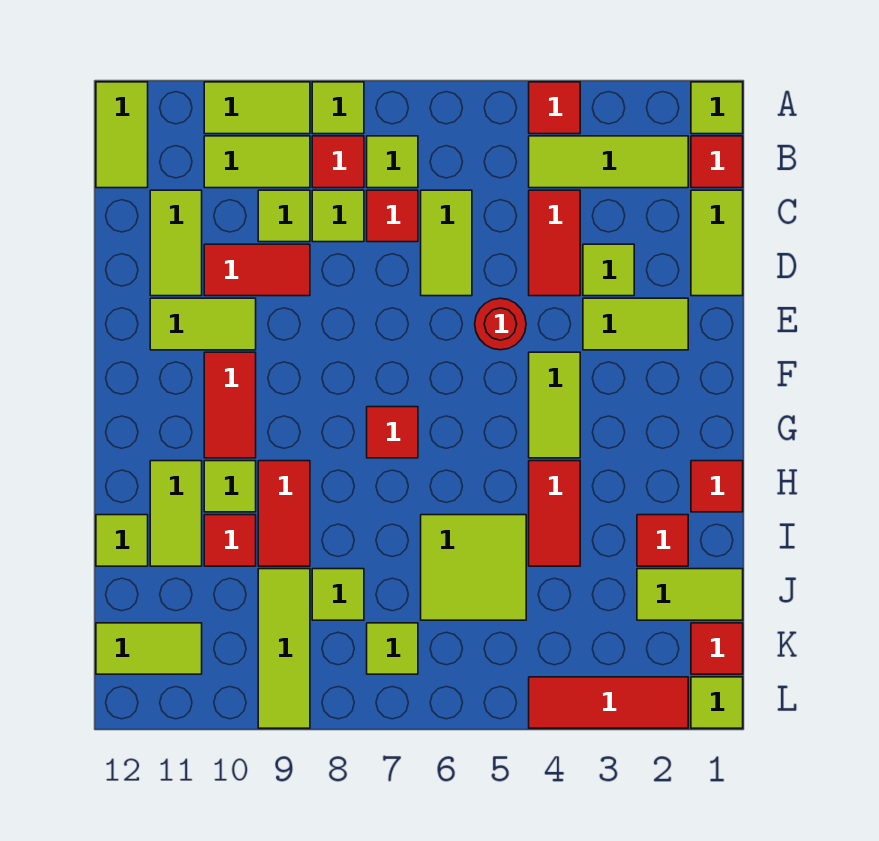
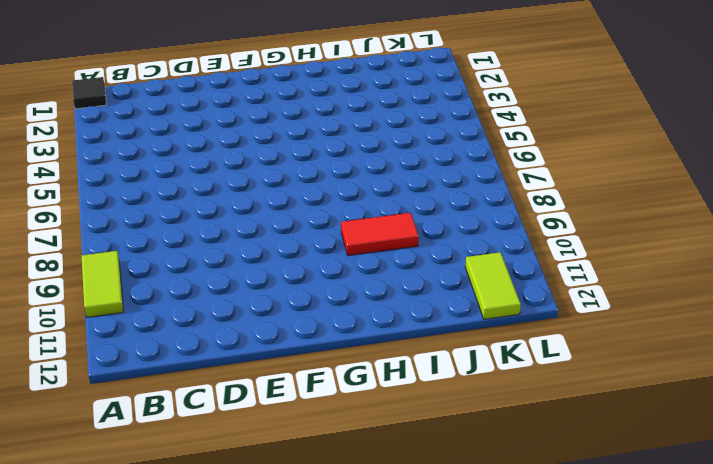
black tile A1 level 1 -> lime tile A1 level 1
none -> red tile A4 level 1
none -> lime tile A8 level 1
none -> lime tile A12:B12 level 1
none -> red tile B1 level 1

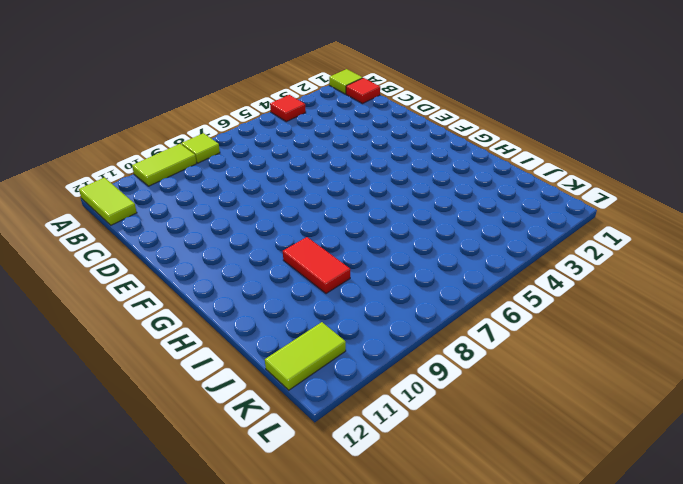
none -> lime tile B2:B4 level 1
none -> lime tile B7 level 1
none -> red tile B8 level 1
none -> lime tile B9:B10 level 1

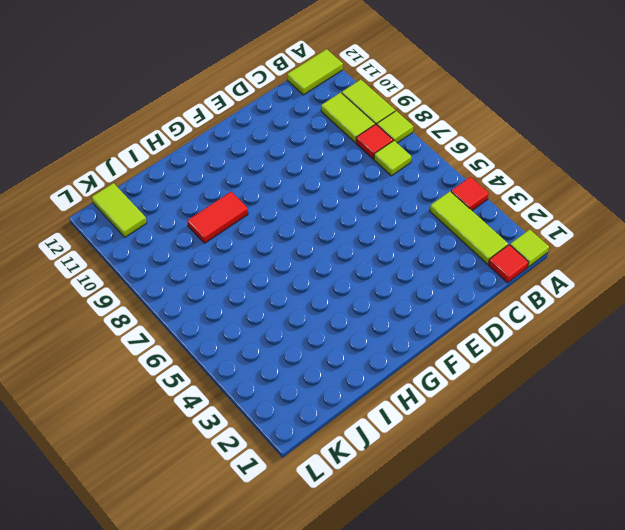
none -> lime tile C1:D1 level 1
none -> red tile C4:D4 level 1
none -> lime tile C6:D6 level 1
none -> red tile C7 level 1

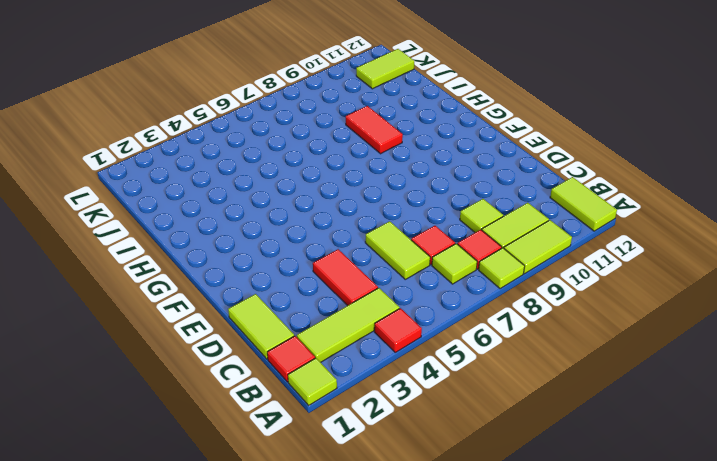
none -> lime tile C8 level 1
none -> lime tile C11:D11 level 1
none -> lime tile D3 level 1
none -> red tile D9:D10 level 1

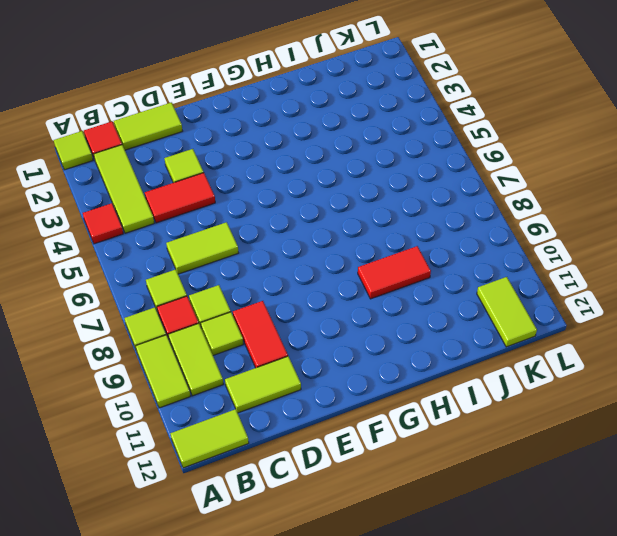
none -> red tile C7 level 1
none -> lime tile E2:E3 level 1
none -> red round brick E5 level 1
none -> lime tile E10:E11 level 1

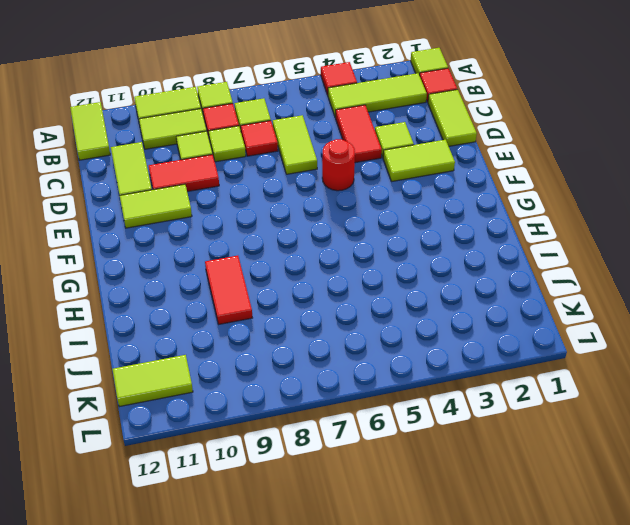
none -> lime tile F4:G4 level 1
none -> red tile F10:G10 level 1
none -> red tile G7 level 1
none -> red tile H1 level 1

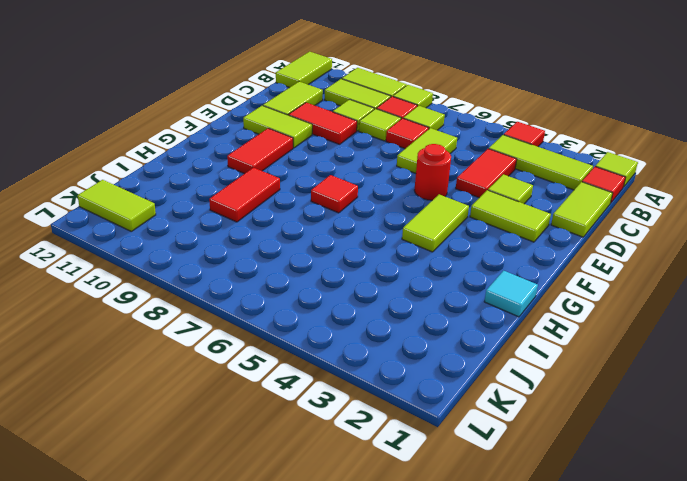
cyan tile H1 level 1 -> red tile H1 level 1
none -> red tile H4:I4 level 1
none -> lime tile H10 level 1
none -> lime tile H11:I11 level 1
none -> red tile I2 level 1

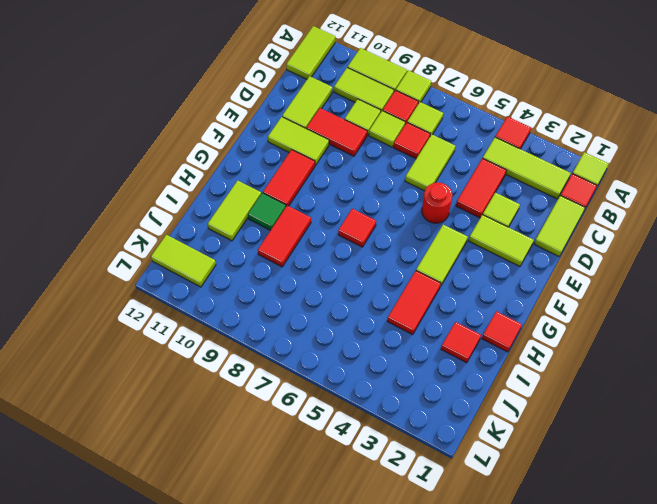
green tile H10 level 1 -> lime tile H10 level 1
none -> lime tile I5:J6 level 1
none -> red tile I10 level 1
none -> lime tile I12 level 1
none -> lime tile J1:J2 level 1

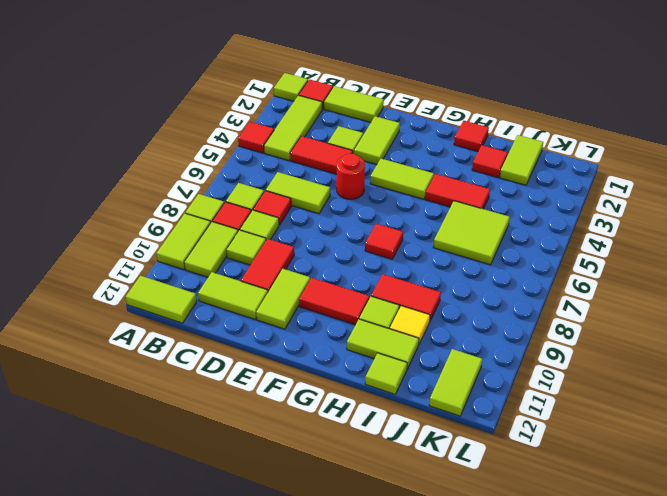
yellow tile I10 level 1 -> red tile I10 level 1
none -> lime tile J8 level 1
none -> lime tile J9:L9 level 1
none -> red tile K1 level 1
none -> lime tile K7 level 1

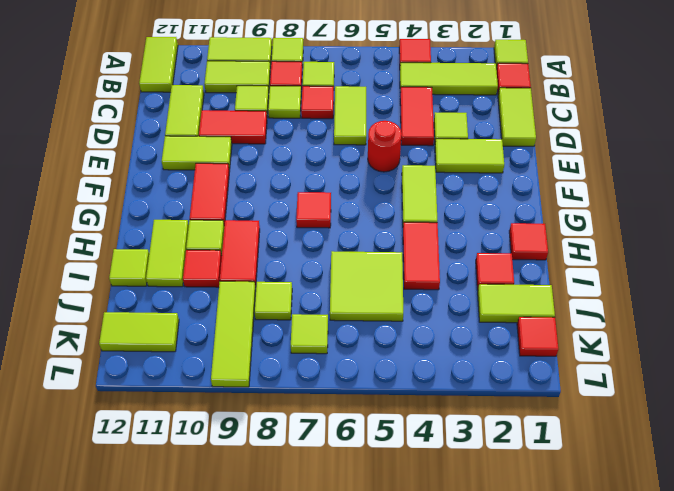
none -> lime tile L1 level 1
none -> red tile L2:L4 level 1

